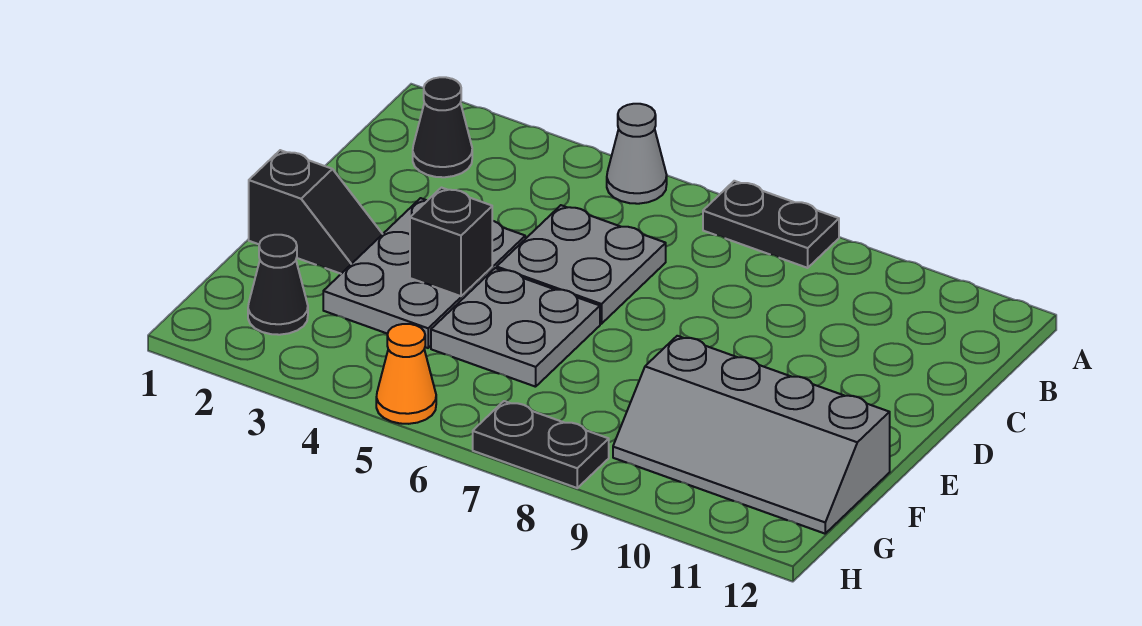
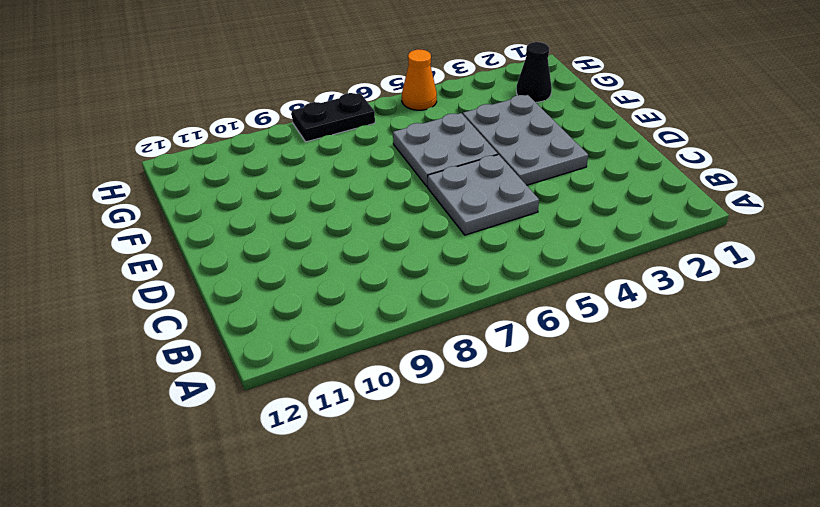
none -> grey cone A5 level 1
none -> black plate A7:A8 level 1
none -> black cone B2 level 1

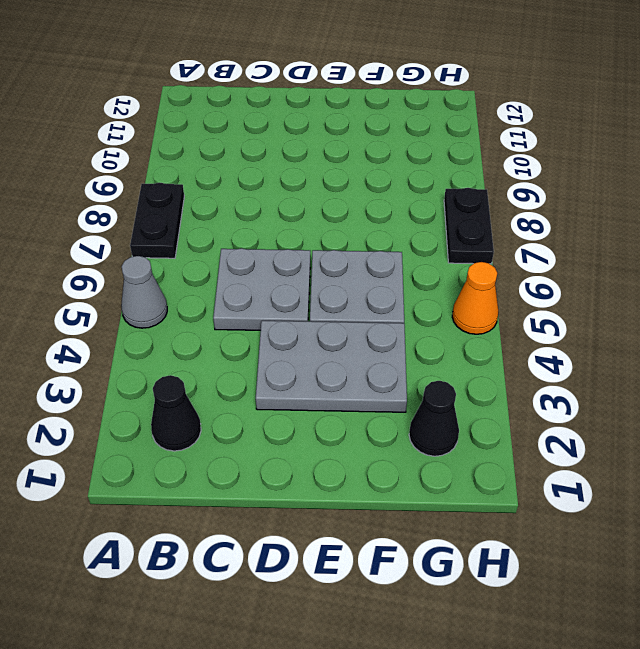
none -> black slope E1:E2 level 1 top 1
none -> grey slope F9:G12 level 1 top F
none -> black brick E4 level 2

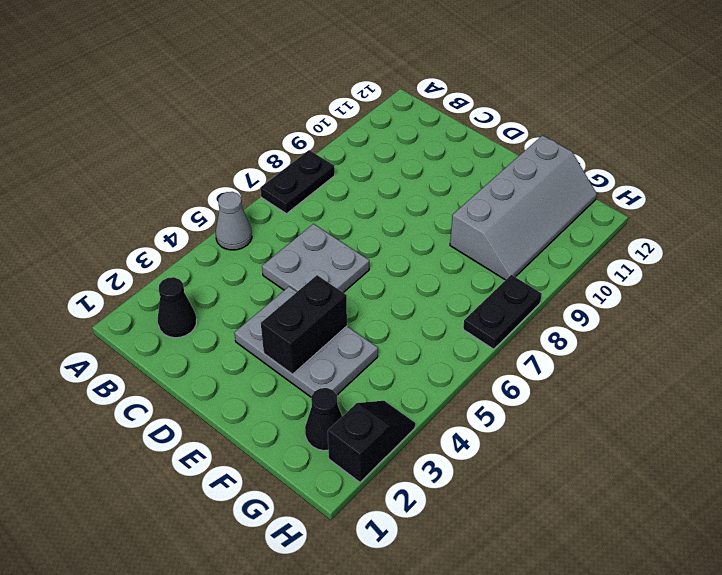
black brick E3:E4 level 2 -> black brick E4 level 2
black slope H2:H3 level 1 top 2 -> black slope E1:E2 level 1 top 1
none -> grey plate E5:F6 level 1
none -> orange cone H5 level 1

